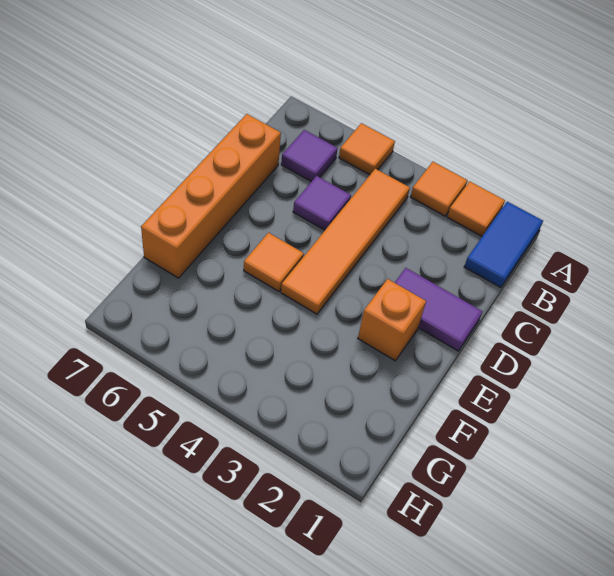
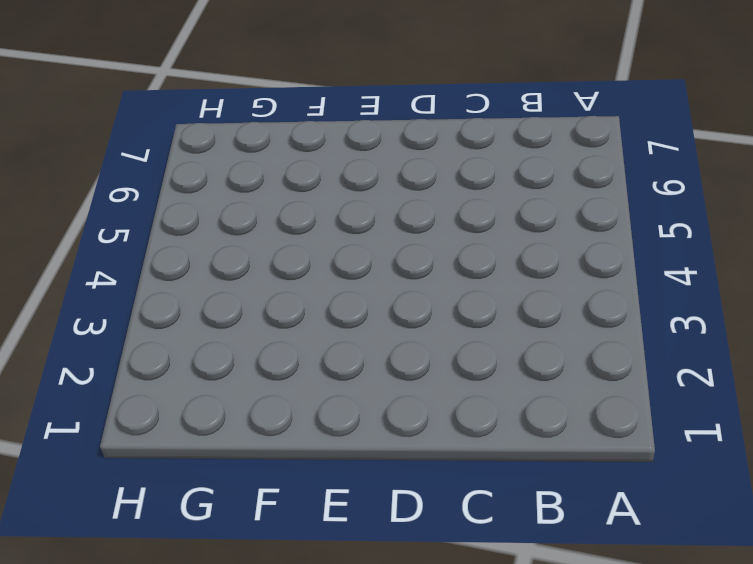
none -> blue tile A1:B1 level 1
none -> orange tile A2 level 1

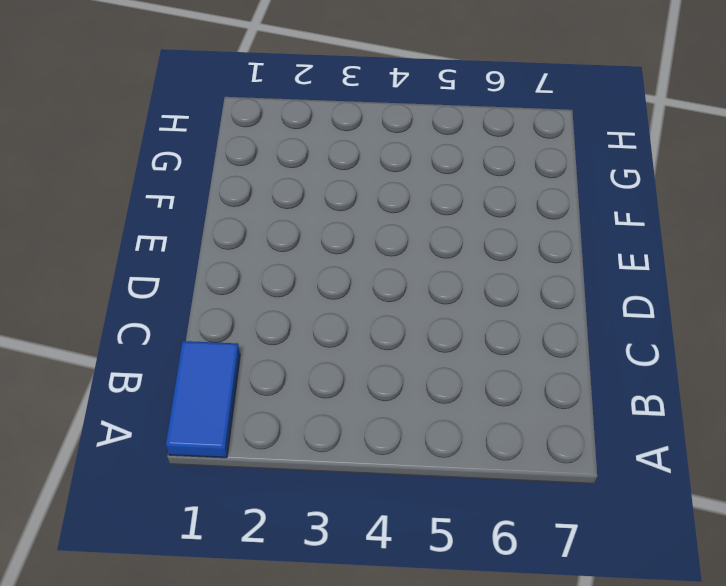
none -> orange tile A2 level 1
none -> orange tile A3 level 1

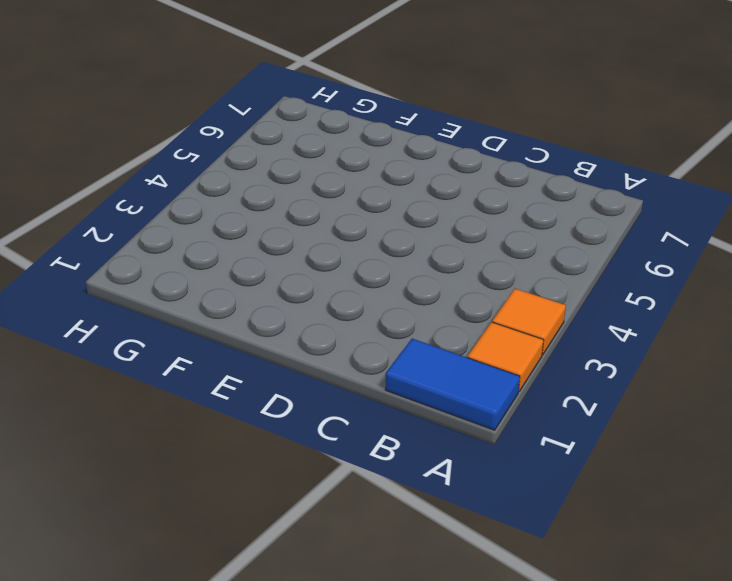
none -> orange tile A5 level 1
none -> orange tile B4:E4 level 1

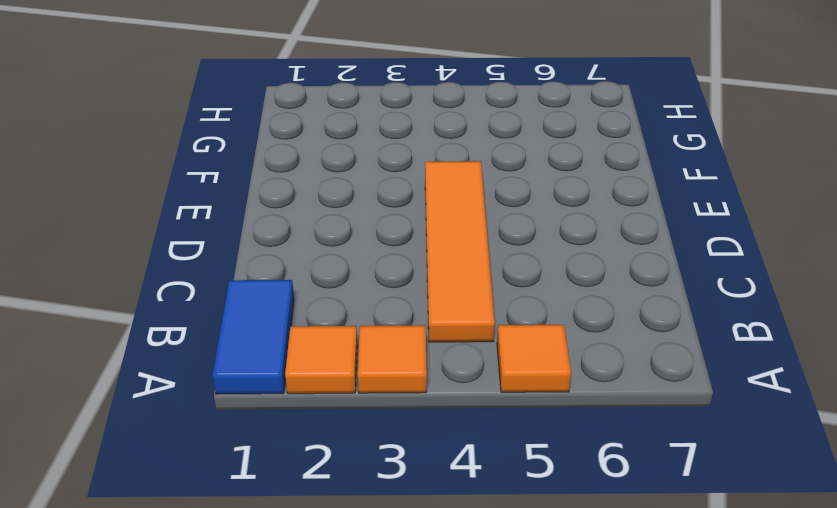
none -> purple tile B6 level 1
none -> purple tile C5 level 1

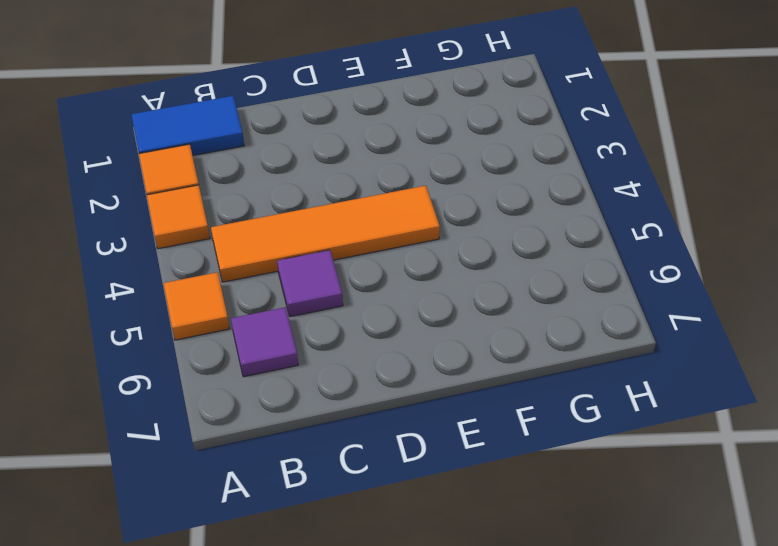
none -> orange brick C7:F7 level 1
none -> purple tile D1:D2 level 1

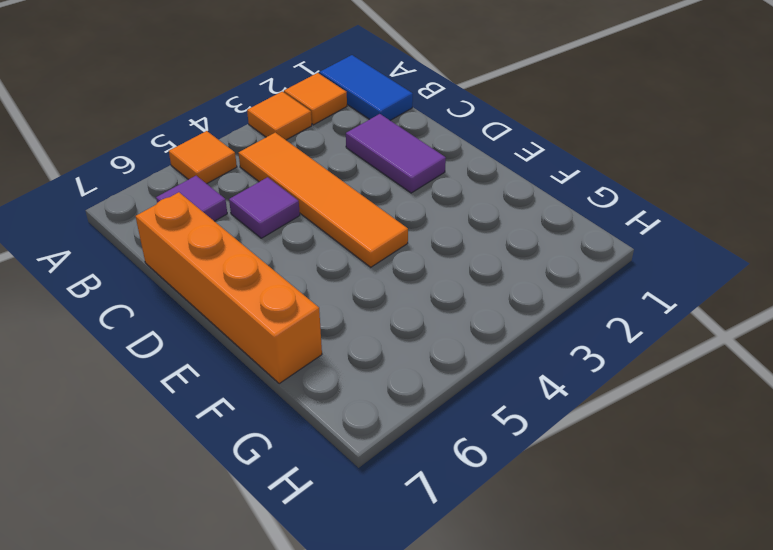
purple tile C2:D2 level 1 -> purple tile D1:D2 level 1
none -> orange brick E2 level 1
none -> orange tile E5 level 1

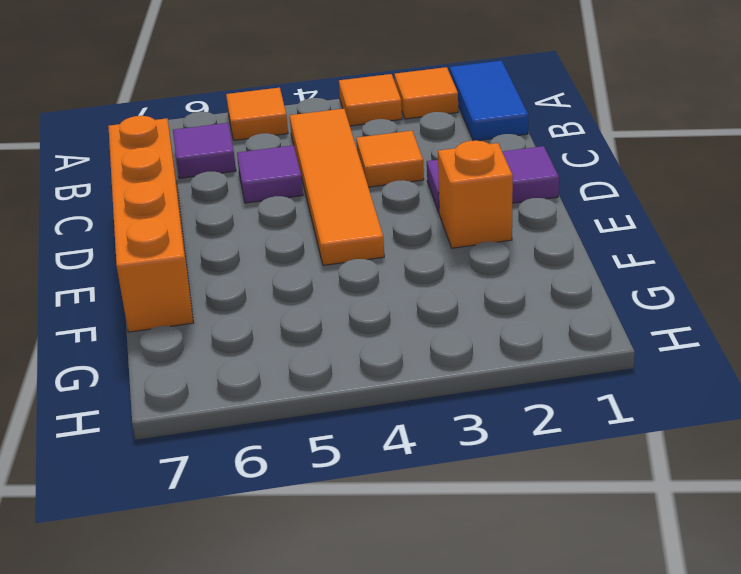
orange tile C3 level 1 -> orange tile E5 level 1

